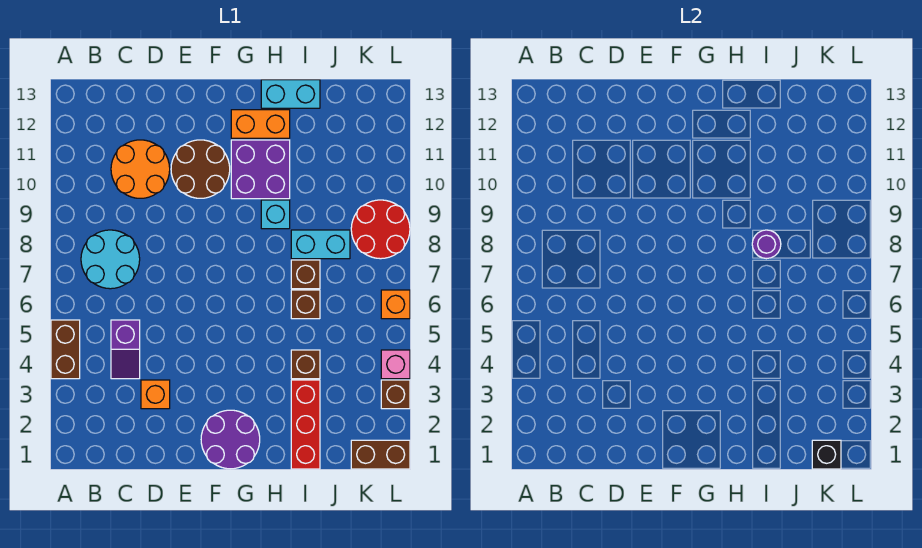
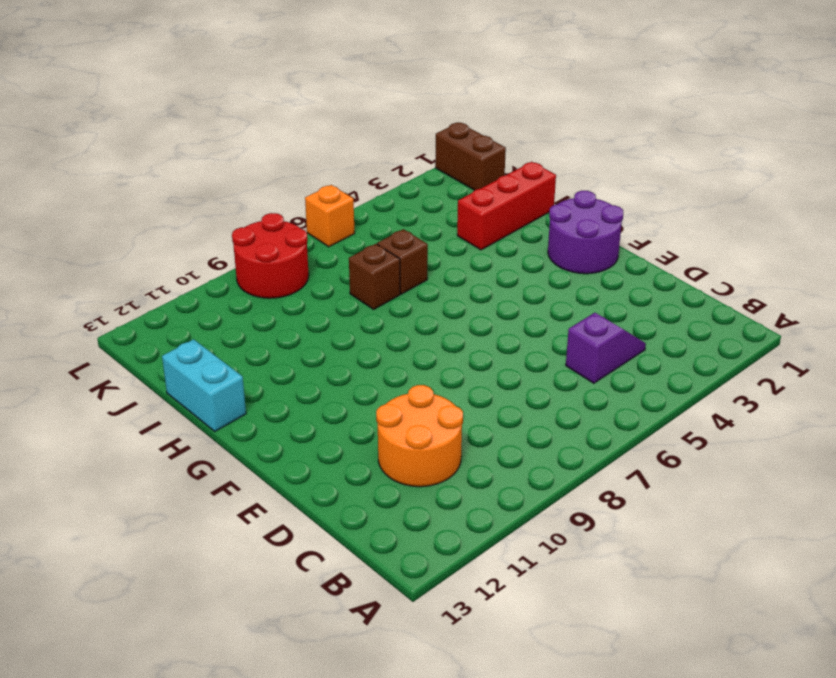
none -> brown brick A4:A5 level 1
none -> cyan round brick B7:C8 level 1
none -> orange brick D3 level 1

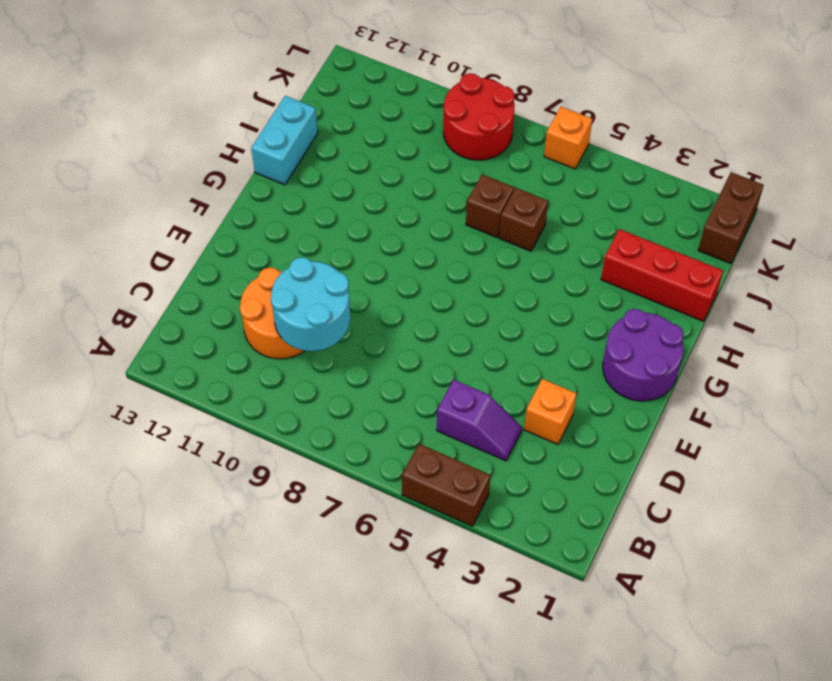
cyan round brick C9:D10 level 2 -> cyan round brick B7:C8 level 1
none -> brown round brick E10:F11 level 1
none -> purple brick G10:H11 level 1
none -> orange brick G12:H12 level 1

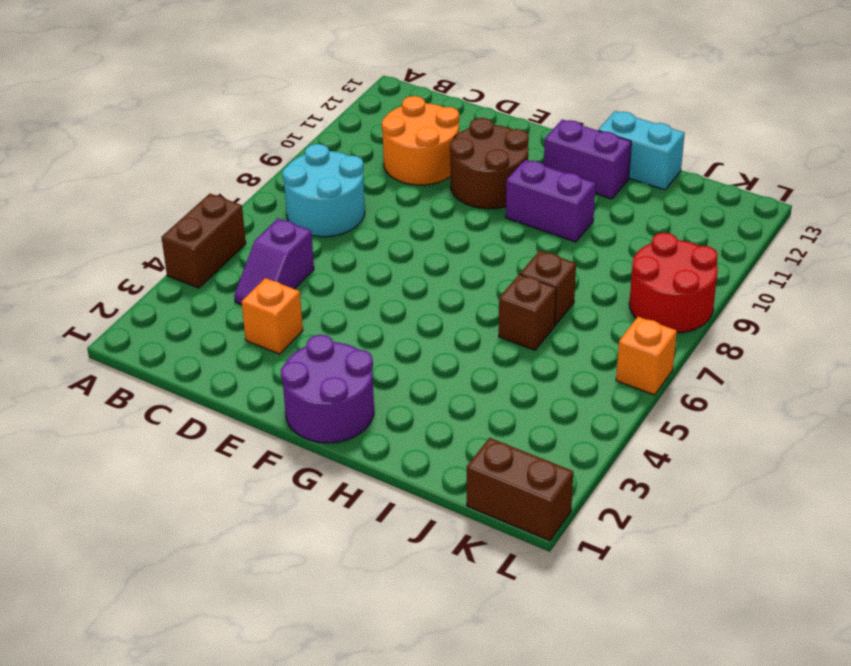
purple brick G10:H10 level 1 -> purple brick G10:H11 level 1
purple brick G12:H12 level 1 -> orange brick G12:H12 level 1
none -> cyan brick H9 level 1
none -> red brick I1:I3 level 1
none -> brown brick I4 level 1

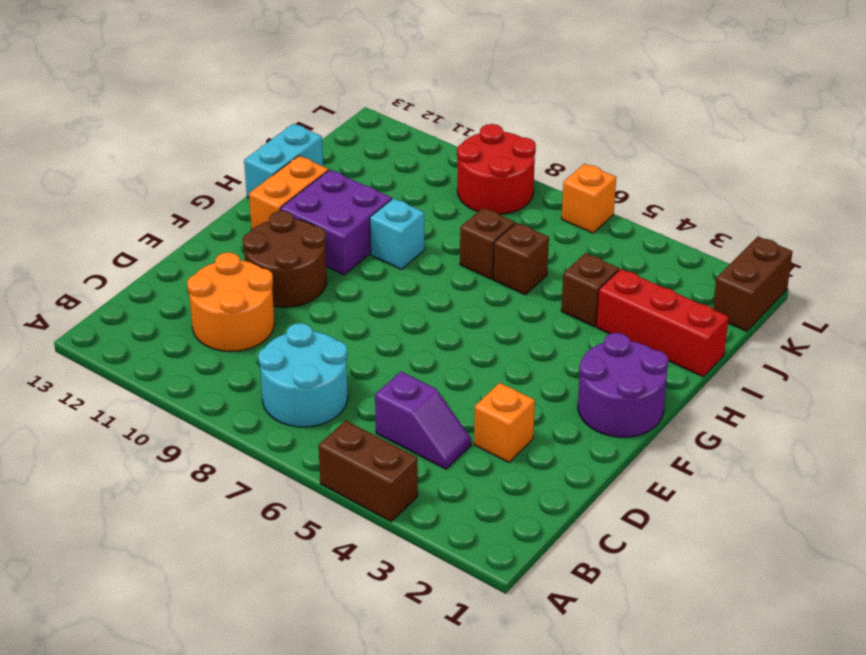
none -> cyan brick I8:J8 level 1
none -> brown brick L3 level 1
none -> pink brick L4 level 1

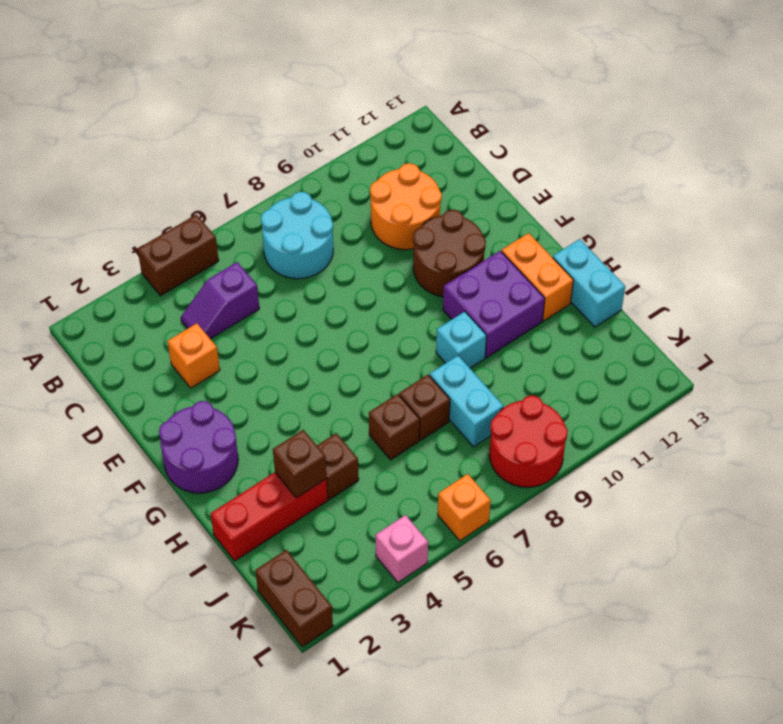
brown brick I3 level 2 -> brown brick L3 level 1
none -> purple round brick I8 level 2
none -> black brick K1 level 2

